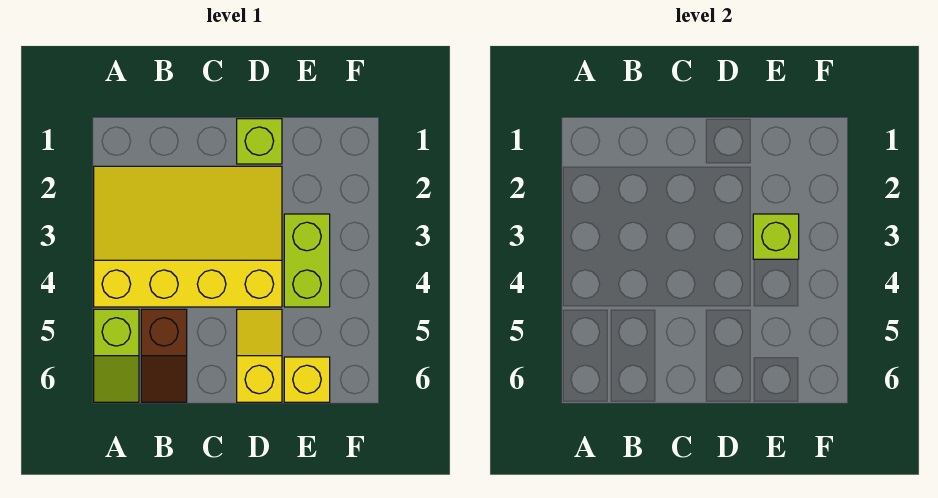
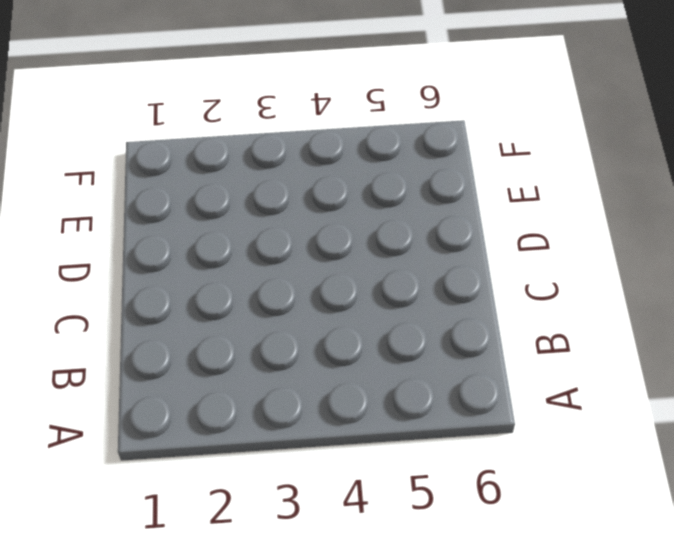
none -> yellow slope A2:D4 level 1 top 4
none -> lime slope A5:A6 level 1 top 5

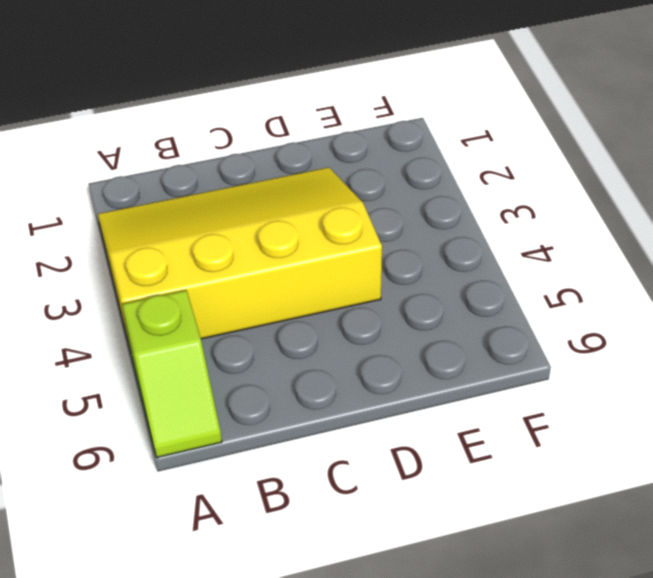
none -> brown slope B5:B6 level 1 top 5
none -> lime brick D1 level 1

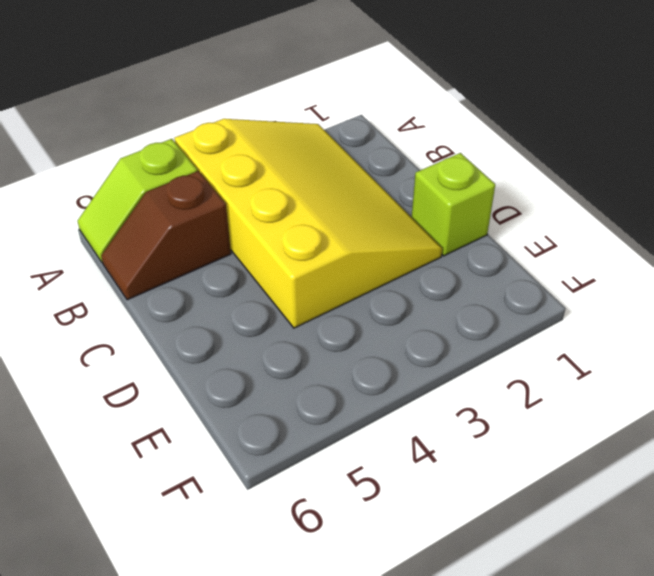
none -> yellow slope D5:D6 level 1 top 6
none -> lime brick E3:E4 level 1

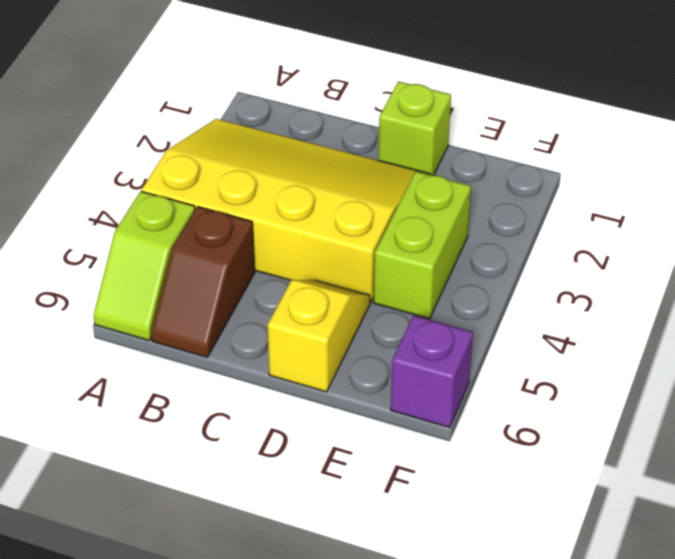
purple brick F6 level 1 -> none
none -> yellow brick E6 level 1
none -> lime brick E3 level 2

